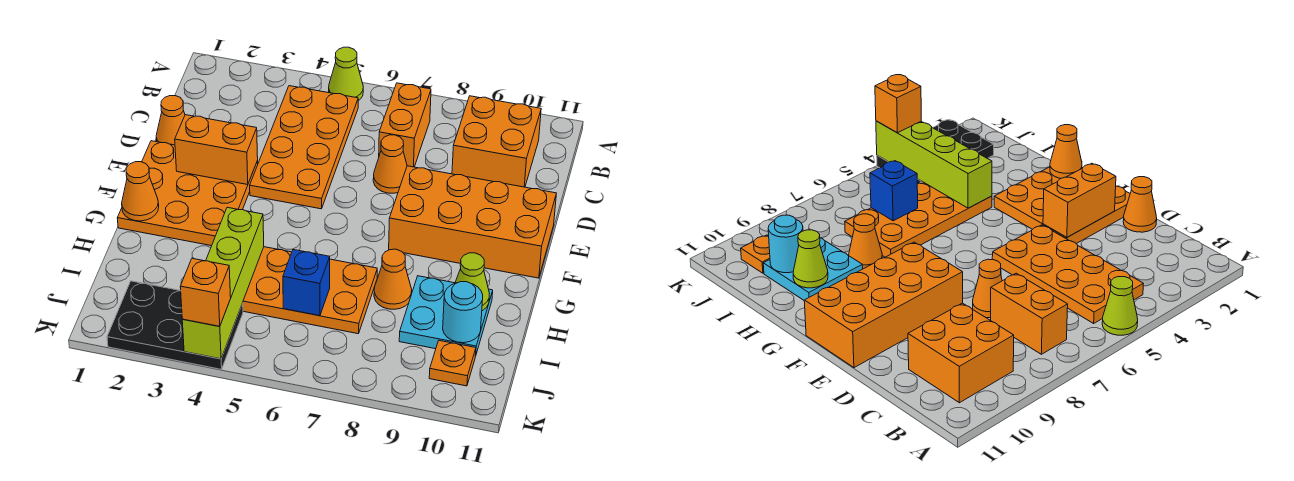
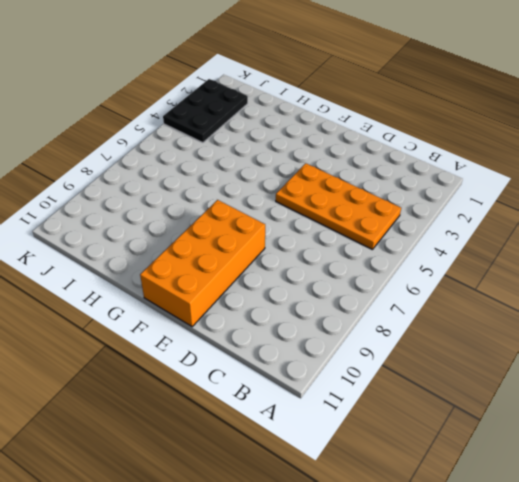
none -> lime cone A5 level 1
none -> orange brick B7:C7 level 1
none -> orange brick B9:C10 level 1

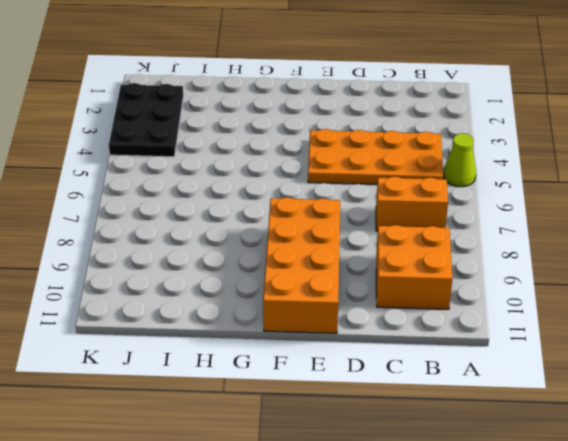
none -> orange cone D1 level 1
none -> orange cone D7 level 1
none -> orange plate E1:G3 level 1

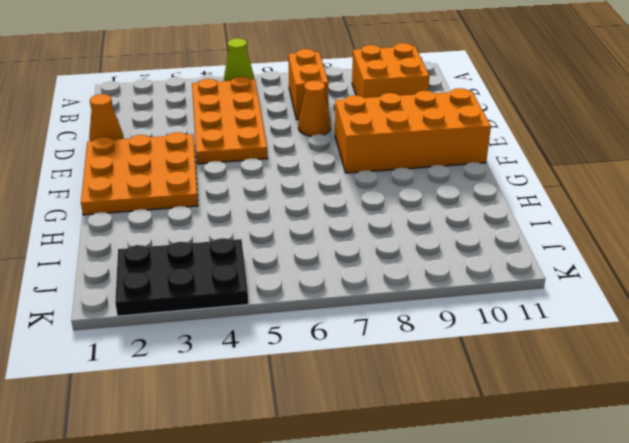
none -> orange plate H4:I7 level 1
none -> orange cone H8 level 1
none -> cyan plate H9:I10 level 1

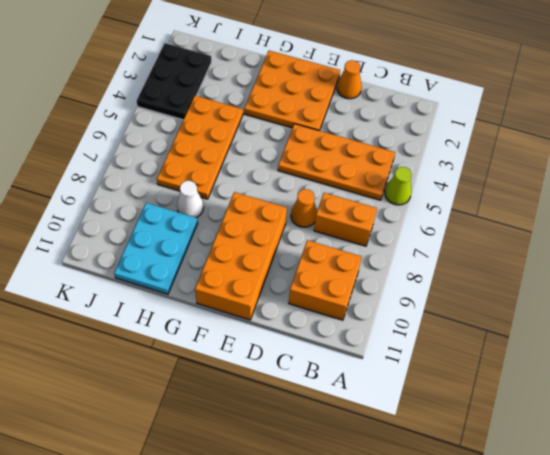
white cone H8 level 1 -> orange cone H8 level 1
cyan plate H9:I11 level 1 -> cyan plate H9:I10 level 1
none -> orange plate J10 level 1
none -> orange brick E2:E3 level 2
none -> orange cone G1 level 2

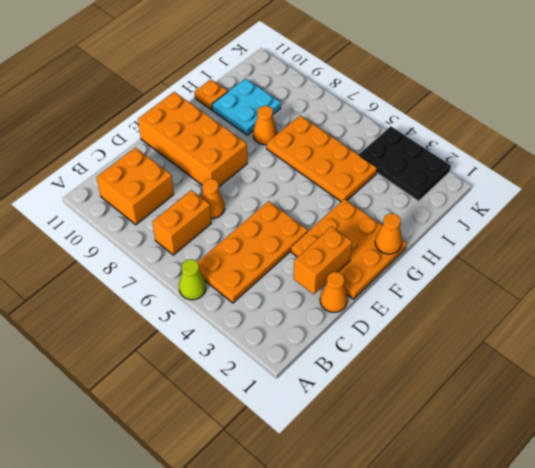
orange brick D2:E2 level 2 -> orange brick E2:E3 level 2
orange plate H11 level 1 -> orange plate J10 level 1
none -> lime brick H4:K4 level 2
none -> lime cone H10 level 2
none -> blue brick I6 level 2

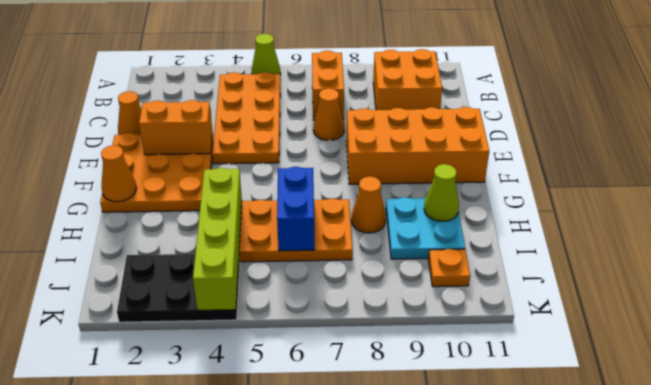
blue brick H6:I6 level 2 -> blue brick I6 level 2
none -> cyan round brick I10 level 2
none -> orange brick K4 level 3

